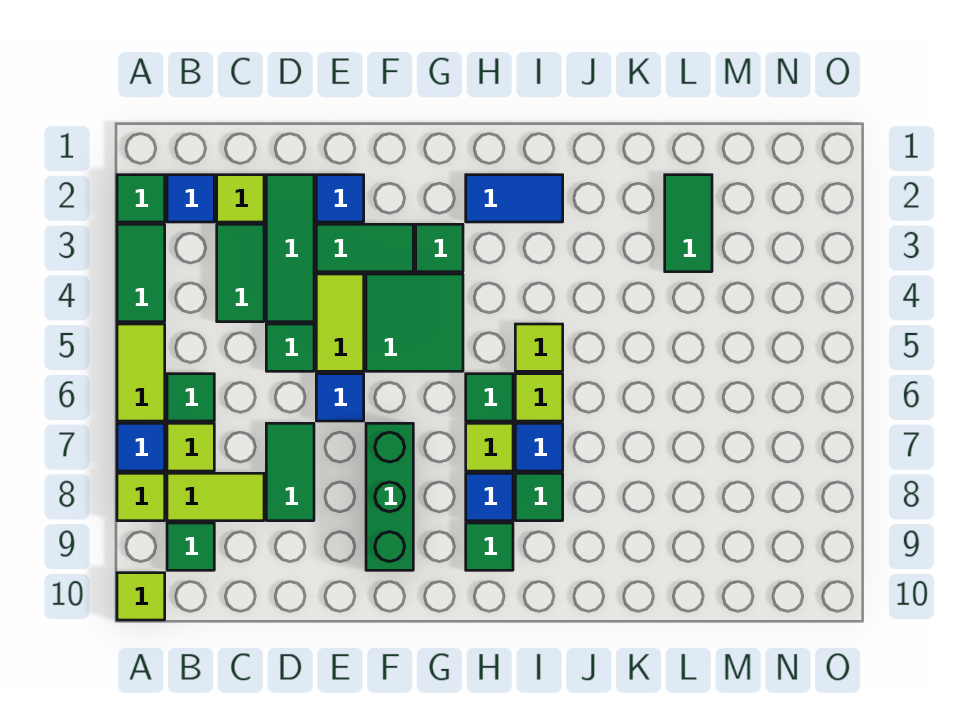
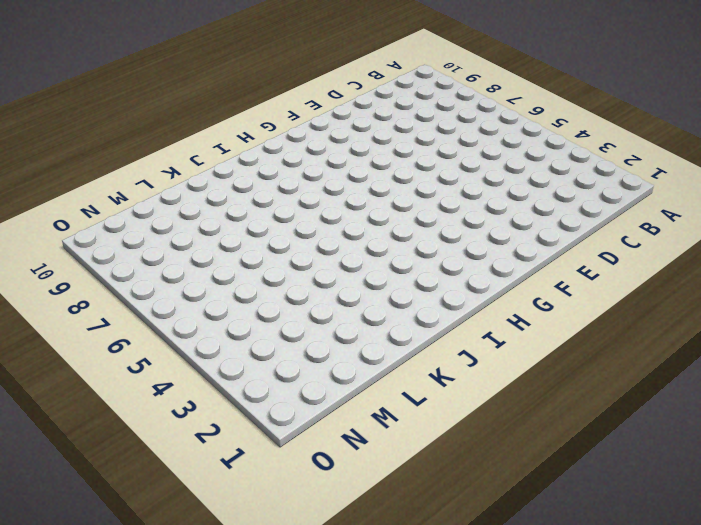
none -> green tile A2 level 1
none -> green tile A3:A4 level 1
none -> lime tile A5:A6 level 1
none -> blue tile A7 level 1

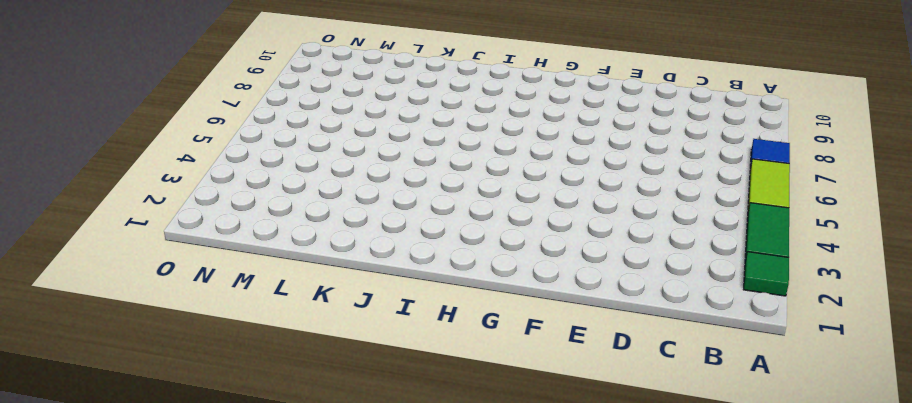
none -> lime tile A8 level 1
none -> lime tile A10 level 1
none -> blue tile B2 level 1
none -> green tile B6 level 1

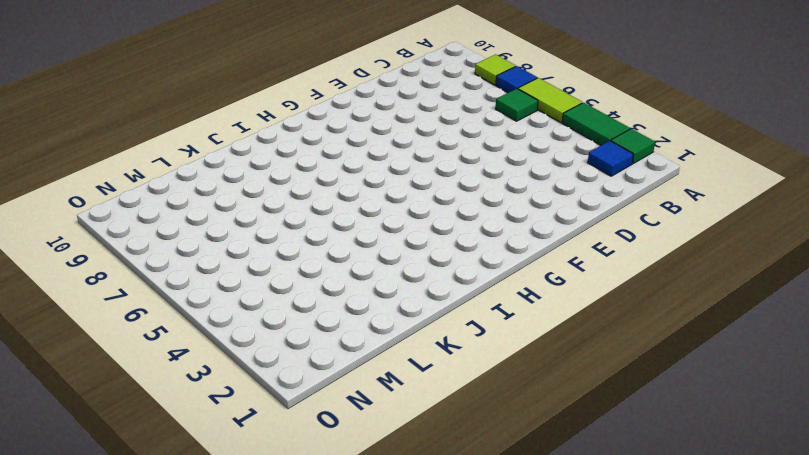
none -> lime tile A10 level 1
none -> lime tile B7 level 1
none -> lime tile B8:C8 level 1
none -> green tile B9 level 1

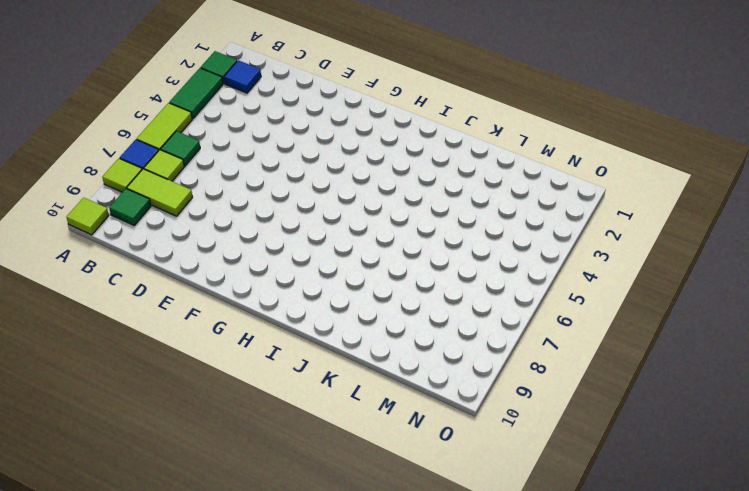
none -> lime tile C2 level 1
none -> green tile C3:C4 level 1
none -> green tile D2:D4 level 1
none -> green tile D5 level 1

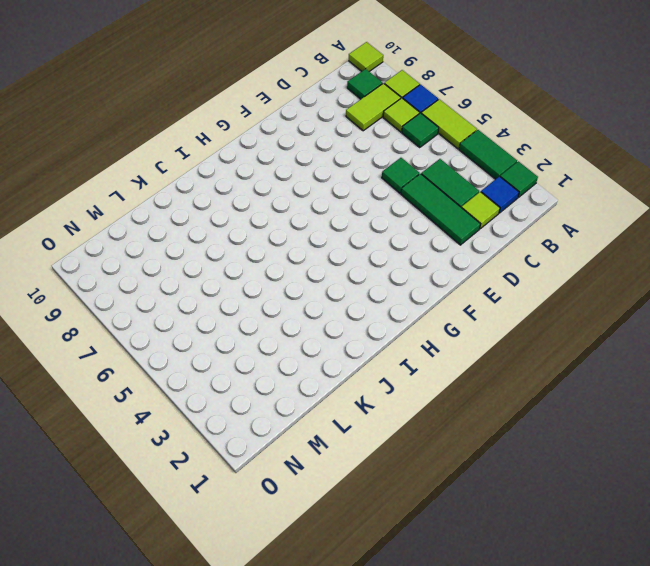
none -> green tile D7:D8 level 1
none -> blue tile E2 level 1
none -> green tile E3:F3 level 1
none -> lime tile E4:E5 level 1

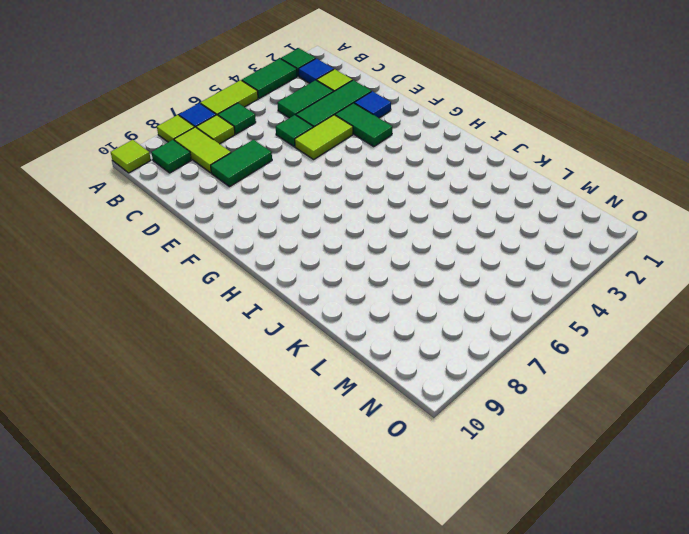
none -> blue tile E6 level 1
none -> green tile F4:G5 level 1
none -> green brick F7:F9 level 1
none -> green tile G3 level 1

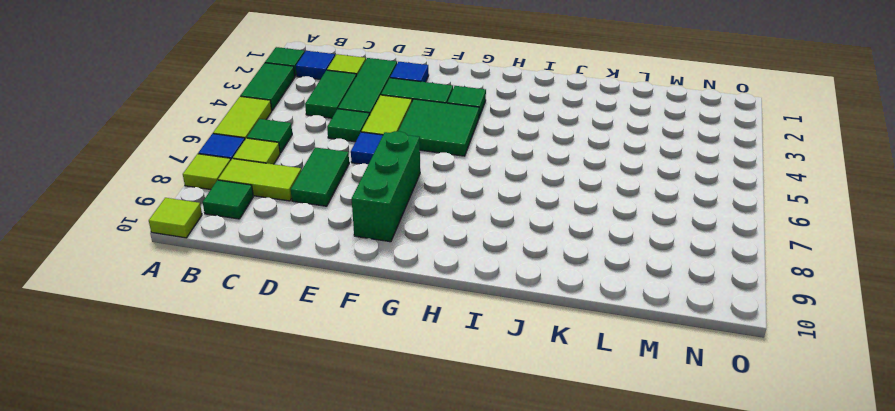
none -> blue tile H2:I2 level 1
none -> green tile H6 level 1
none -> lime tile H7 level 1
none -> blue tile H8 level 1

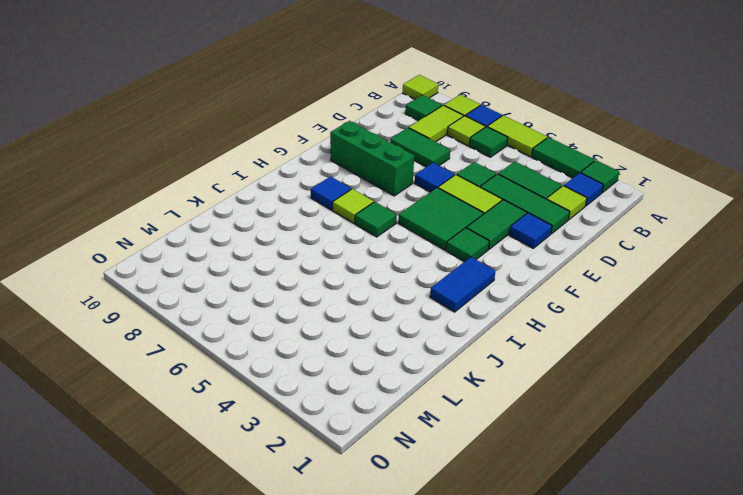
none -> green tile H9 level 1
none -> lime tile I5 level 1
none -> lime tile I6 level 1
none -> blue tile I7 level 1

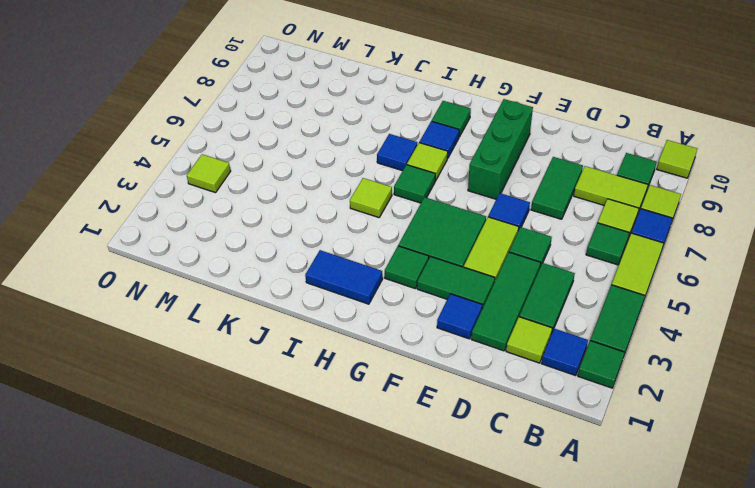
lime tile N4 level 1 -> lime tile I6 level 1
none -> green tile I8 level 1
none -> green tile L2:L3 level 1

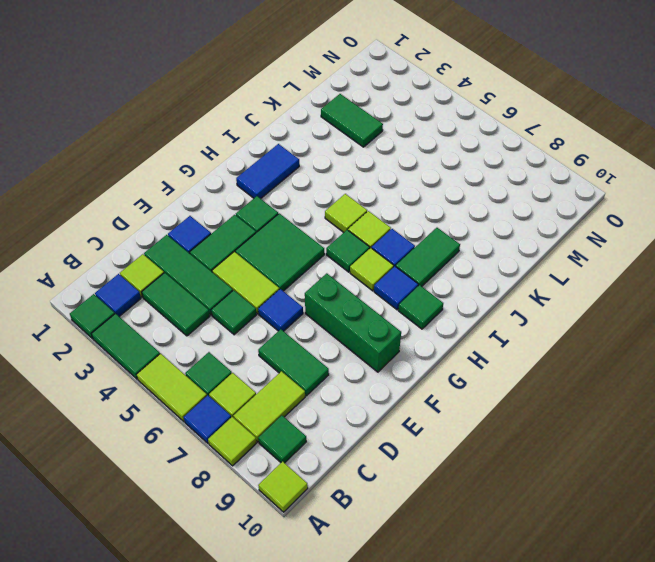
green tile I8:J8 level 1 -> green tile I8 level 1

